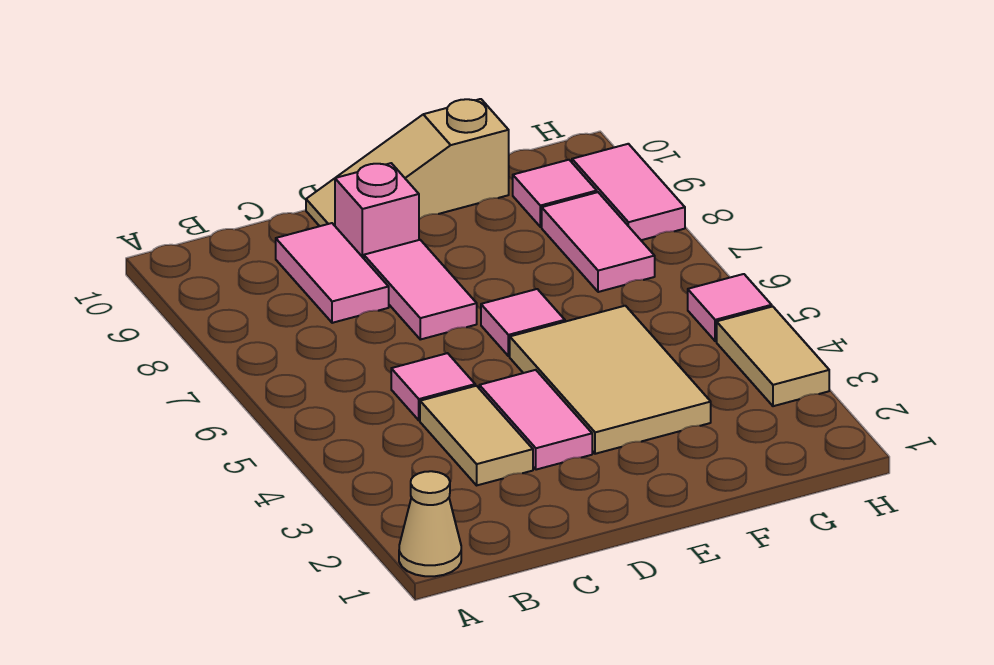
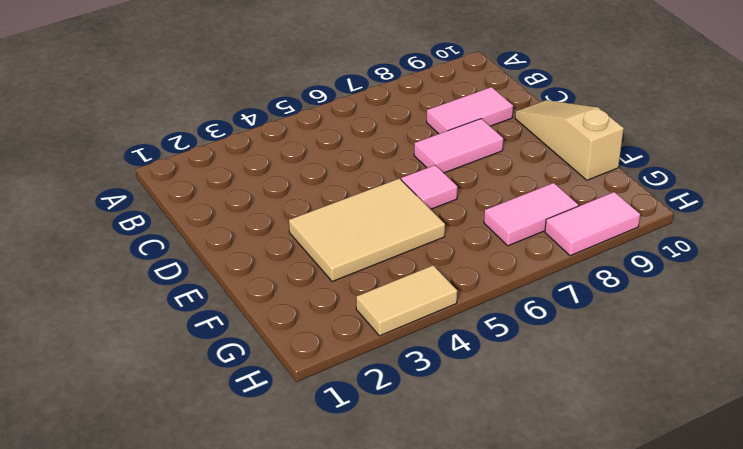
none -> tan cone A1 level 1
none -> tan tile C3:C4 level 1
none -> pink tile C5 level 1

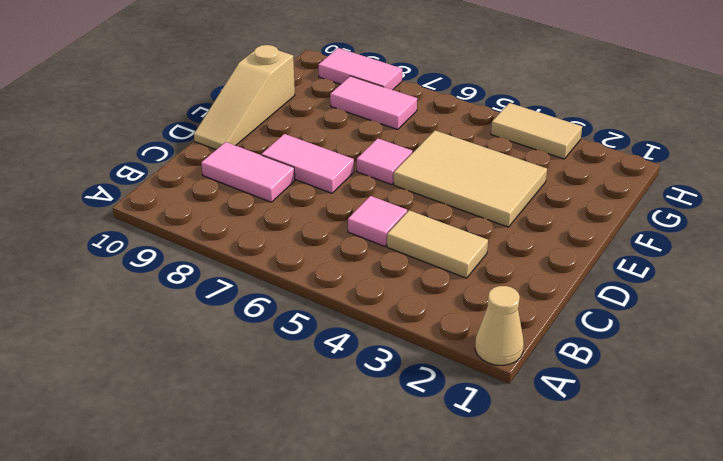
none -> pink tile D3:D4 level 1
none -> pink brick D9 level 1
none -> pink tile G9 level 1

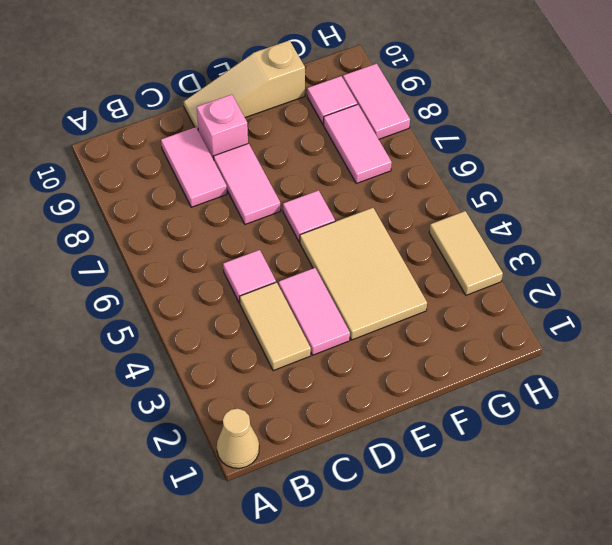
none -> pink tile H5 level 1

